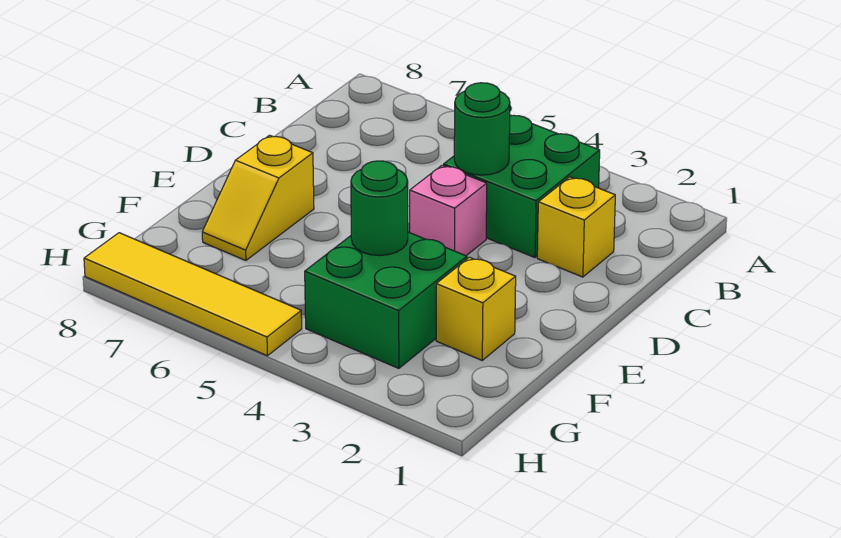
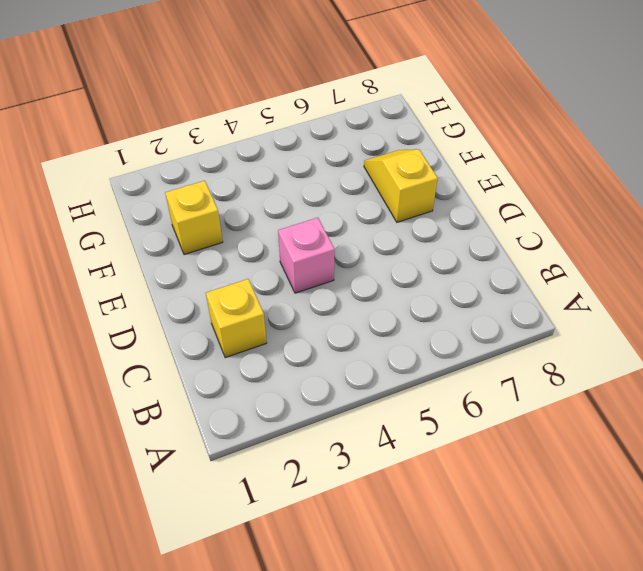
none -> green brick B3:C4 level 1
none -> green brick F3:G4 level 1

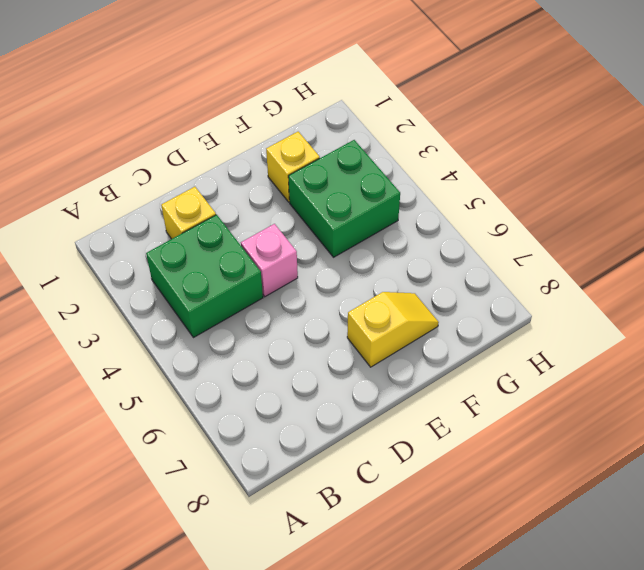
none -> yellow tile H5:H8 level 1
none -> green round brick C4 level 2

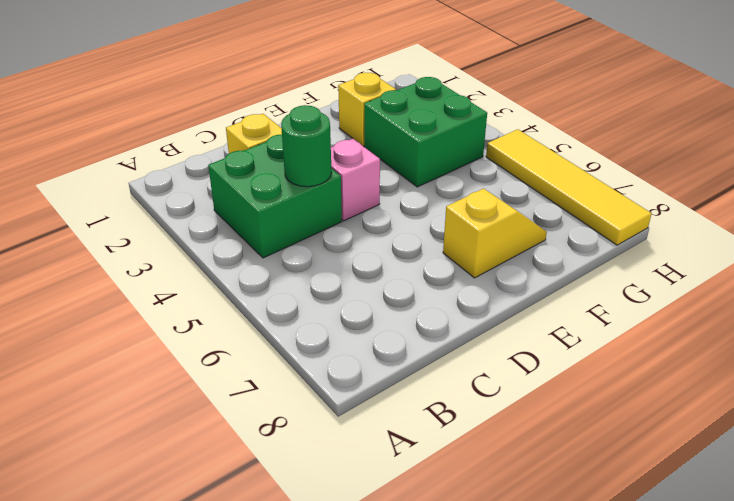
none -> green round brick F4 level 2

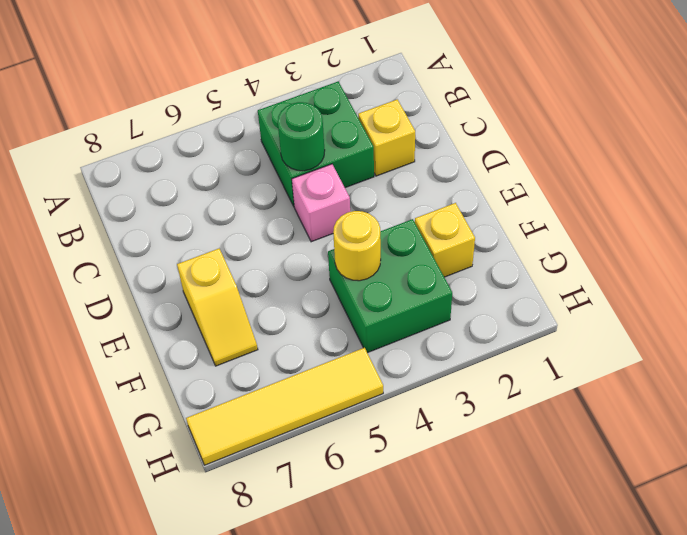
yellow round brick F4 level 2 -> green round brick F4 level 2

